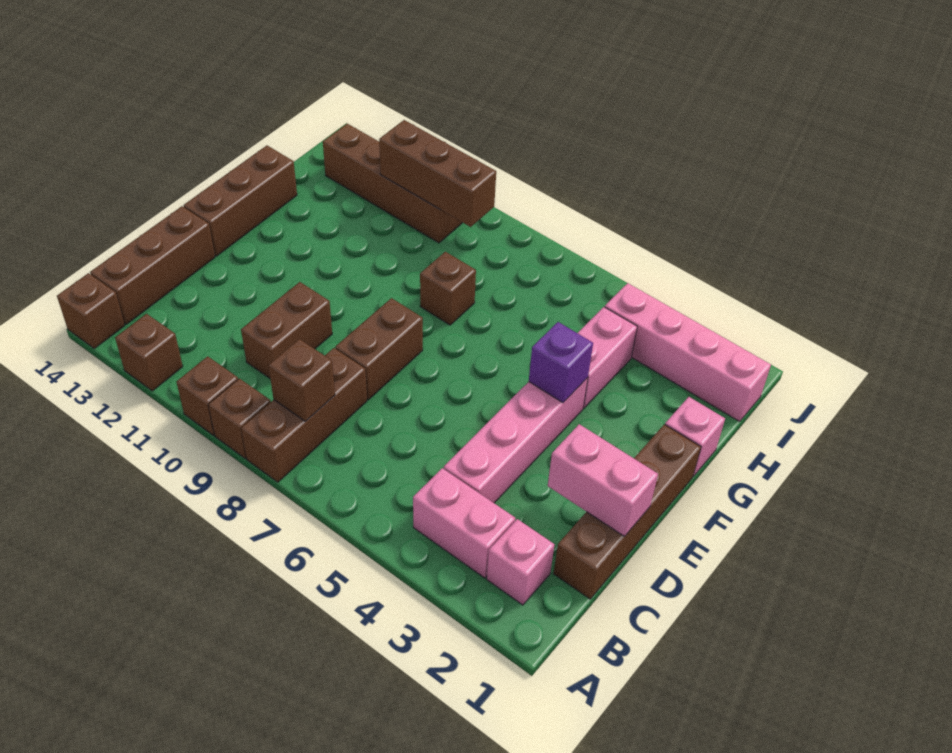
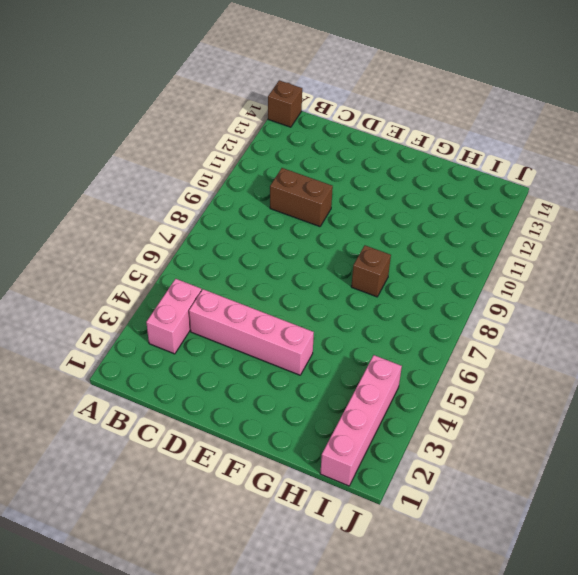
none -> brown brick A8:C8 level 1
none -> brown brick A9 level 1
none -> brown brick A10 level 1

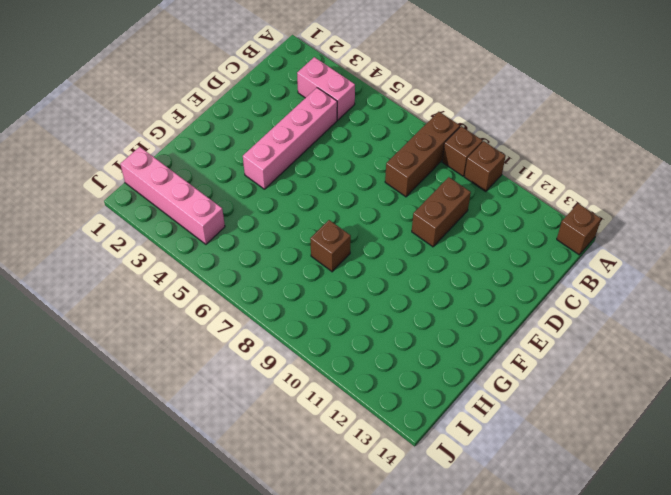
none -> brown brick A12 level 1
none -> pink brick B2 level 1
none -> brown brick B14:D14 level 1

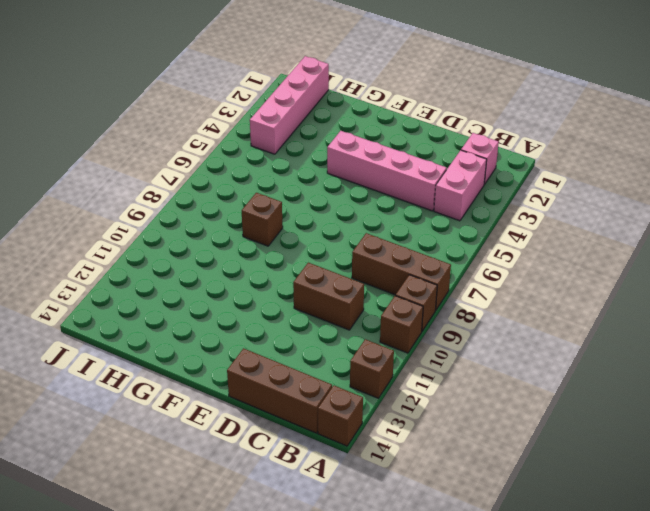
none -> brown brick C1:F1 level 1
none -> brown brick D8:E8 level 1
none -> brown brick E14:G14 level 1

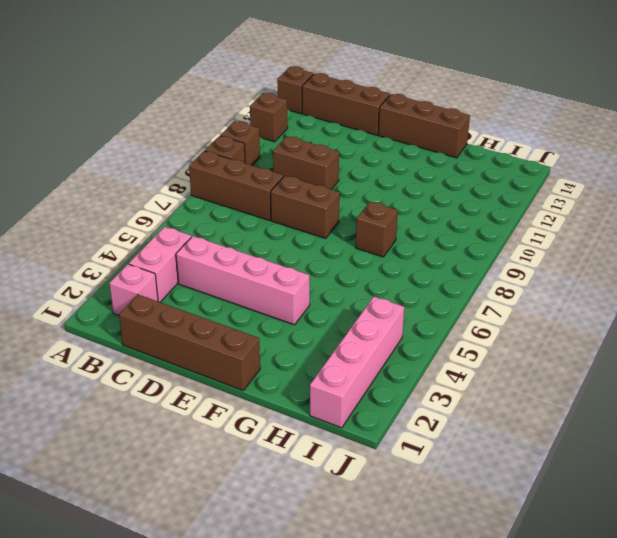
none -> pink brick G1 level 1
none -> pink brick G4:H4 level 1
none -> brown brick I10:I13 level 1

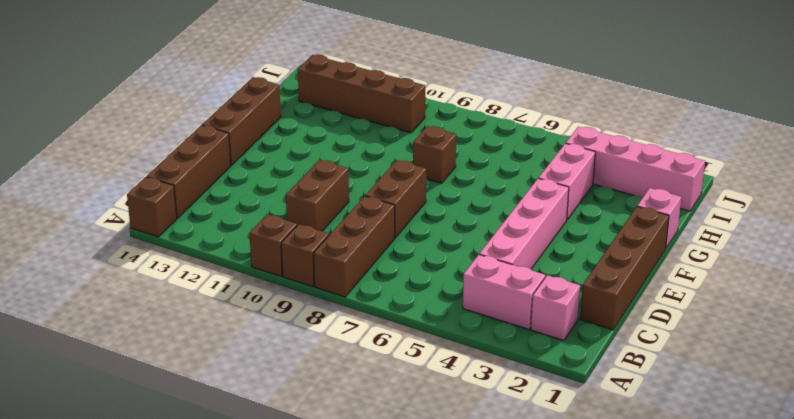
none -> brown brick A12 level 1
none -> brown brick B8 level 2
none -> pink brick D1:D2 level 2

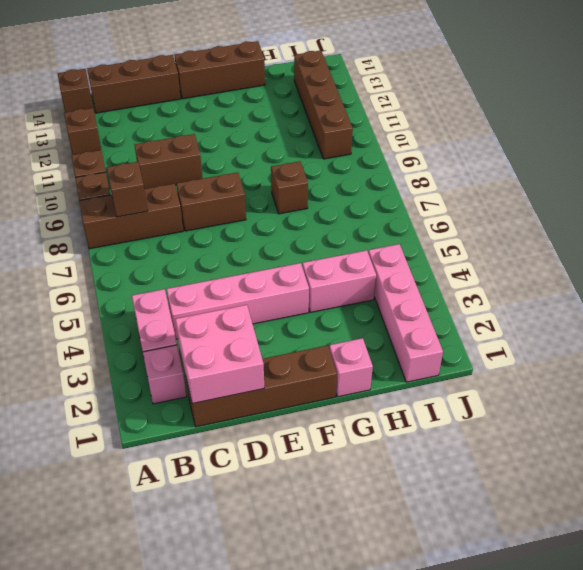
pink brick C1:D2 level 2 -> pink brick D1:D2 level 2
none -> purple brick F4 level 2
none -> brown brick I9:I11 level 2

